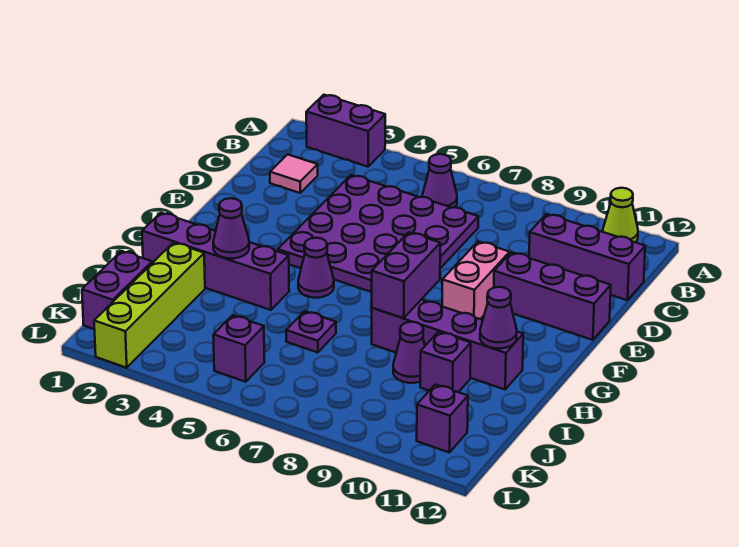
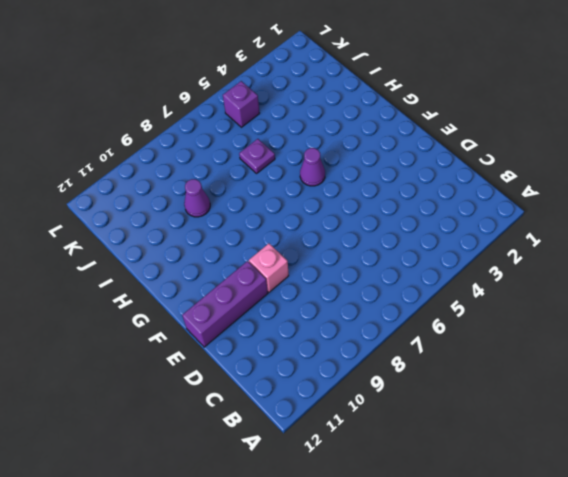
pink brick E9 level 1 -> pink brick E9:F9 level 1
none -> purple brick A2:A3 level 1
none -> lime cone A11 level 1
none -> purple cone B6 level 1

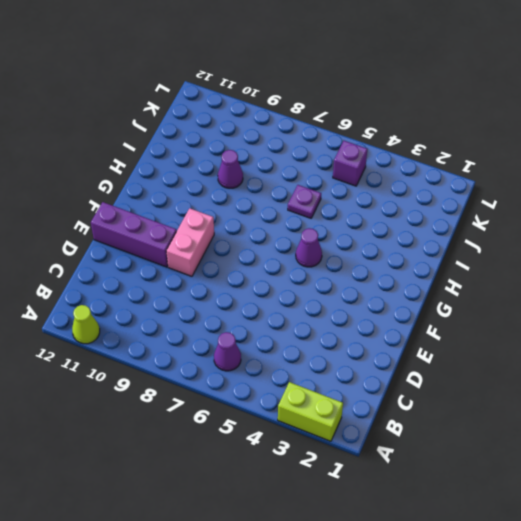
lime brick A2:A3 level 1 -> purple brick A2:A3 level 1
none -> pink tile C2 level 1
none -> purple plate C4:F7 level 1
none -> purple brick C10:C12 level 1

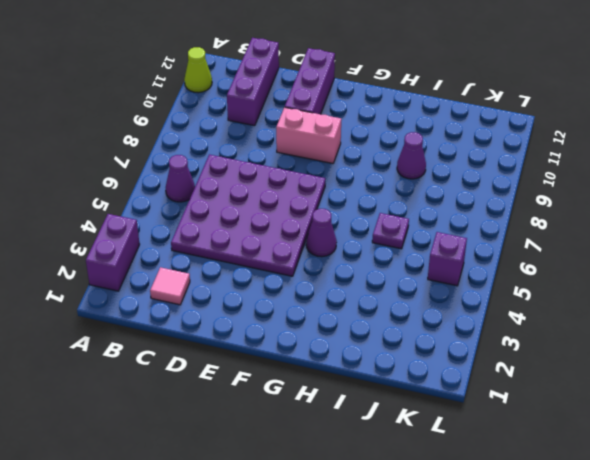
none -> purple brick H1:H4 level 1
none -> purple brick H8:H11 level 1
none -> lime brick I2:L2 level 1

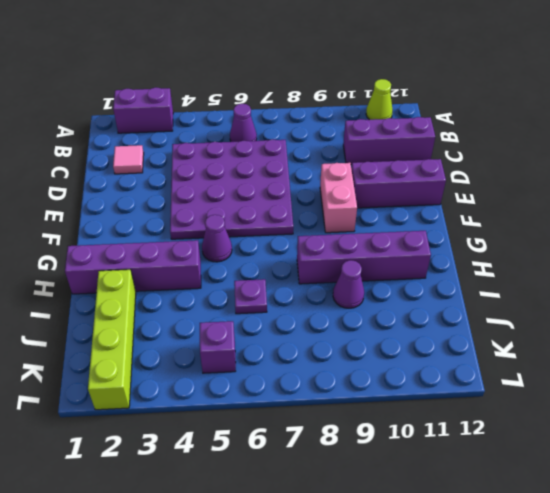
none -> purple brick I10 level 1
none -> purple brick J1:K1 level 1
none -> purple brick K11 level 1

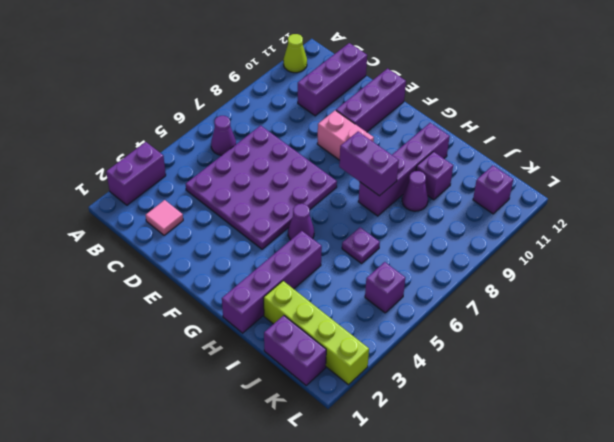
none -> purple cone H3 level 2
none -> purple cone H11 level 2

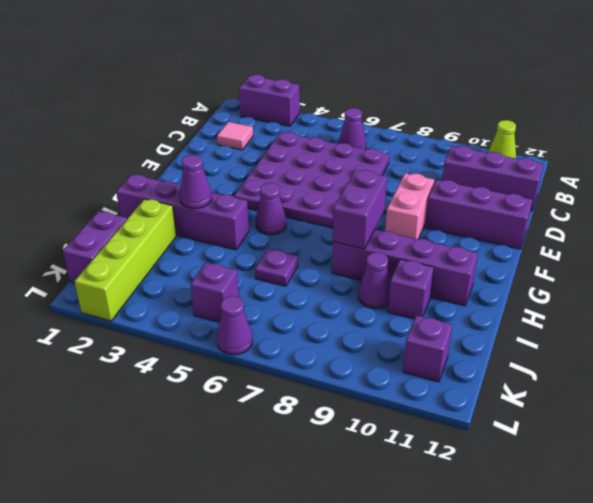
purple cone L6 level 1 -> purple cone H11 level 2

